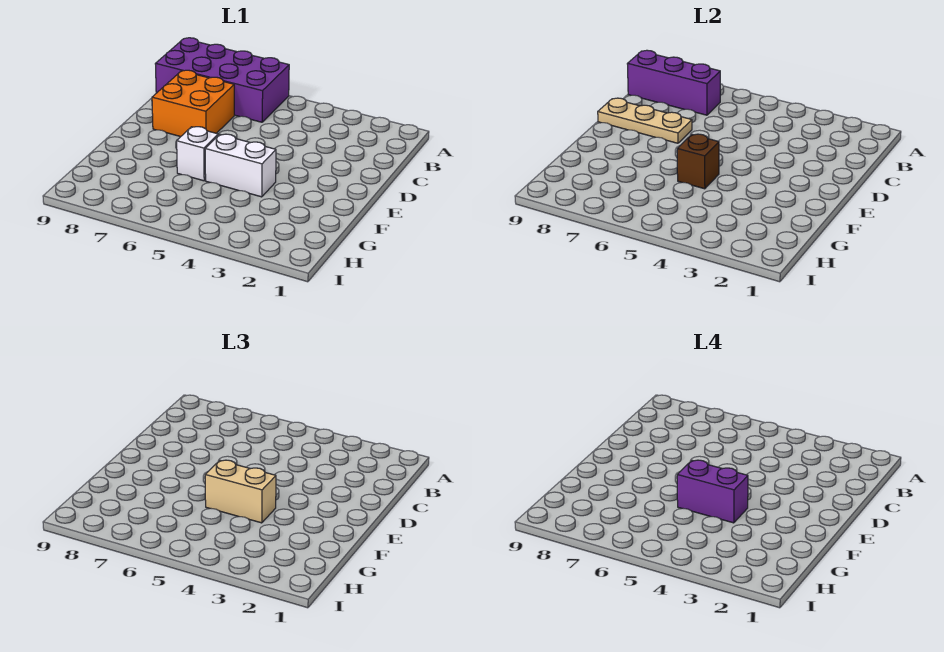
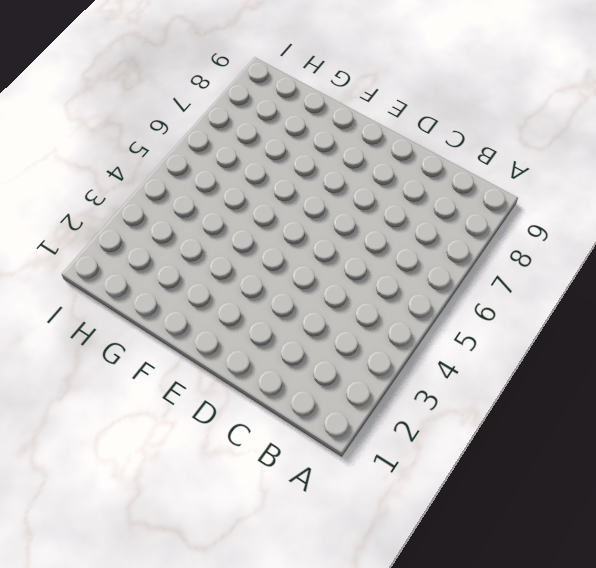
none -> purple brick A6:B9 level 1
none -> orange brick C7:D8 level 1

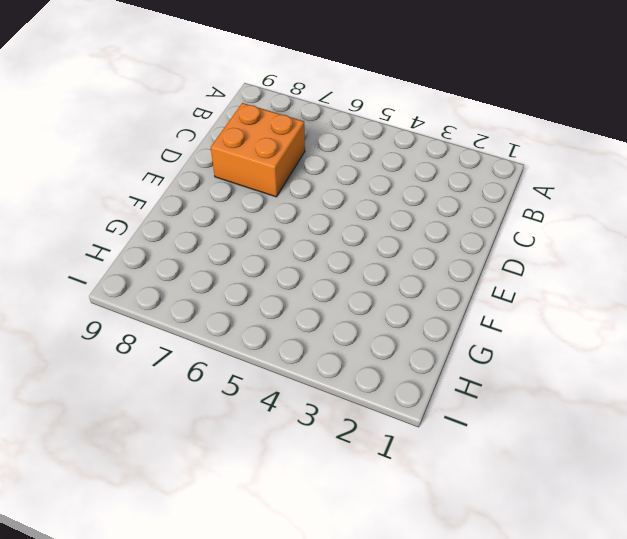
none -> purple brick A6:B9 level 1
none -> white brick F4:F5 level 1

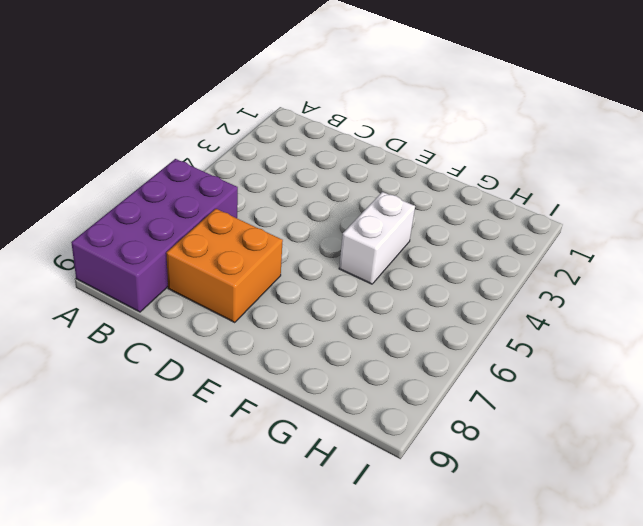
none -> white brick F6 level 1
none -> purple brick B7:B9 level 2

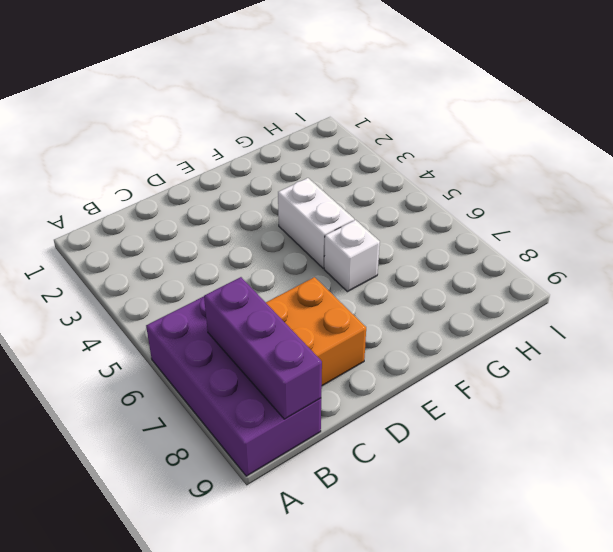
none -> tan plate D7:D9 level 2
none -> brown brick F5 level 2

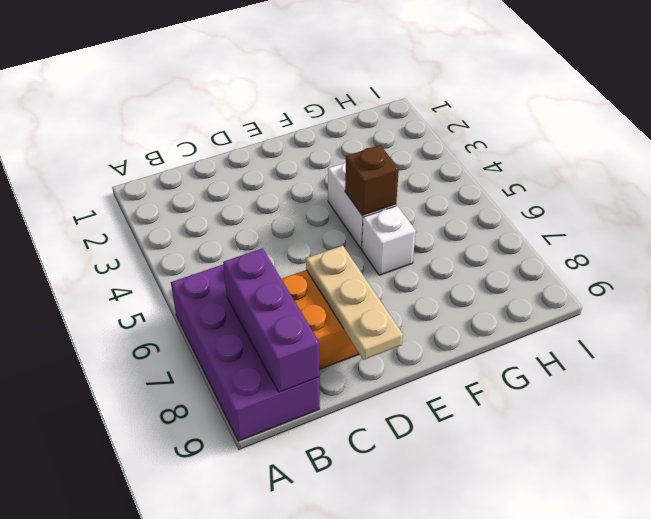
none -> tan brick F4:F5 level 3
none -> purple brick F4:F5 level 4

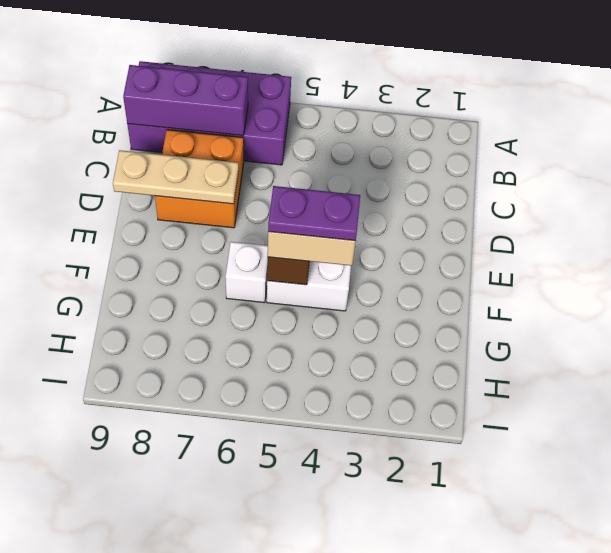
purple plate F4:F5 level 4 -> purple brick F4:F5 level 4

